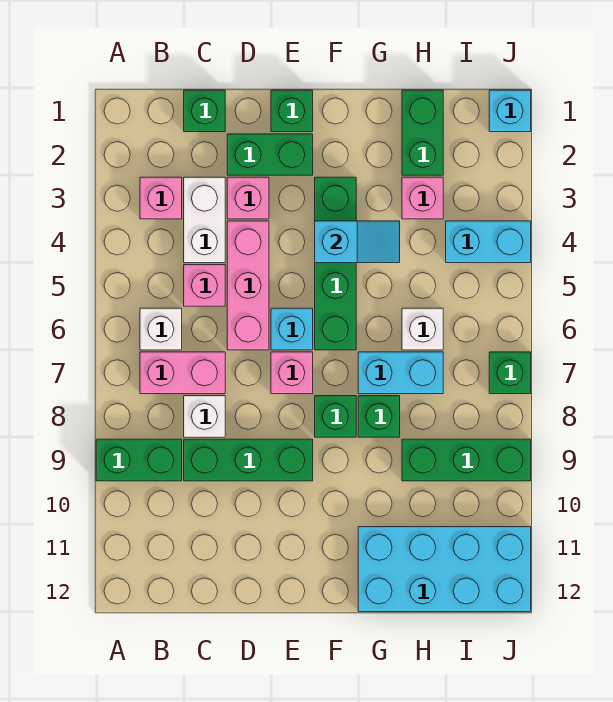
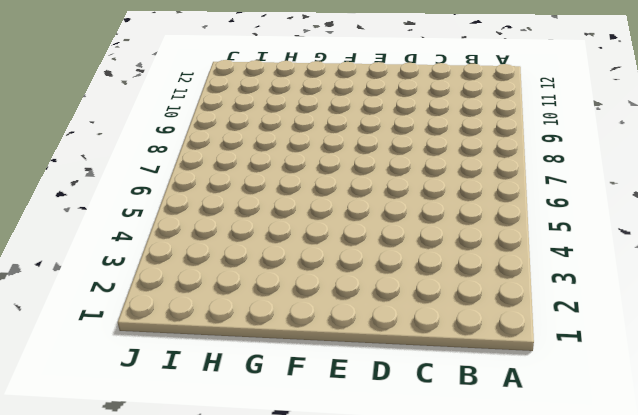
none -> green brick A9:B9 level 1
none -> pink brick B3 level 1
none -> white brick B6 level 1

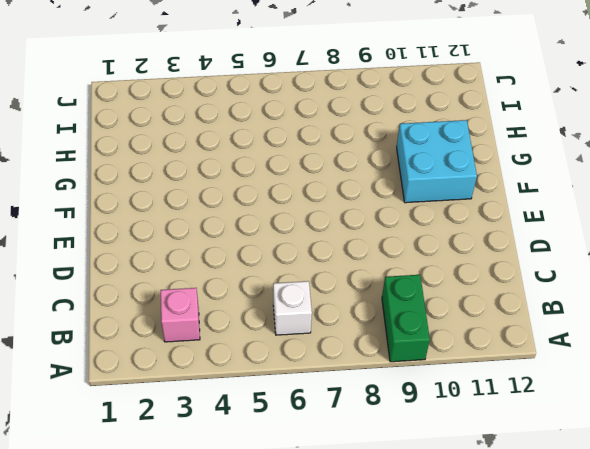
cyan brick F10:G11 level 1 -> cyan brick G11:J12 level 1
none -> pink brick B7:C7 level 1
none -> green brick C1 level 1
none -> white brick C3:C4 level 1

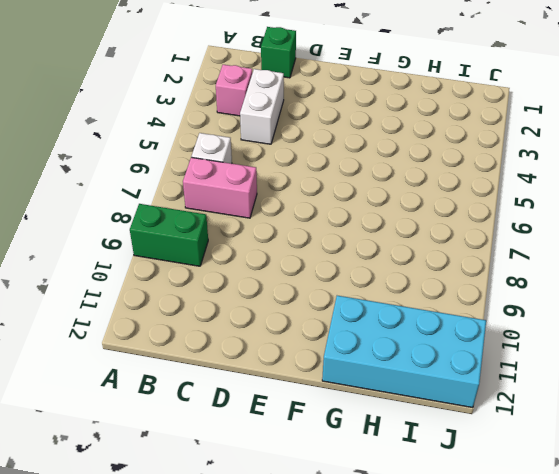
none -> pink brick C5 level 1
none -> white brick C8 level 1
none -> green brick C9:E9 level 1

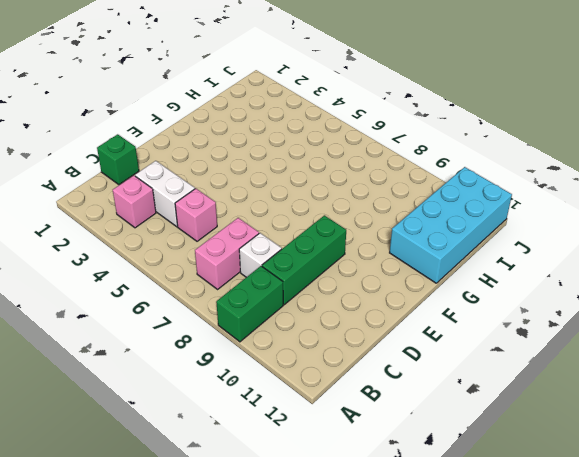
none -> white brick B6 level 1
none -> green brick D2:E2 level 1
none -> pink brick D3 level 1

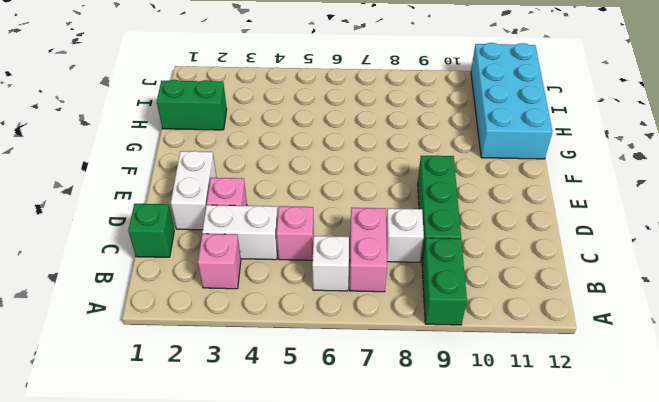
white brick D2:E2 level 1 -> green brick D2:E2 level 1
none -> pink brick D4:D6 level 1
none -> green brick E1 level 1
none -> cyan brick E6 level 1

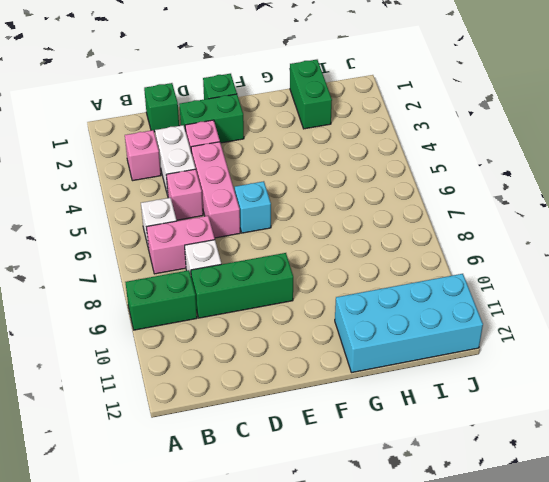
none -> pink brick E7 level 1
none -> green brick F3:F6 level 1
none -> green brick F8 level 1

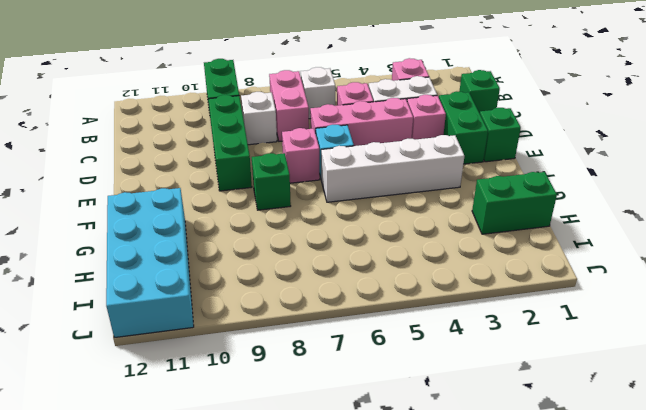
white brick F3:F6 level 1 -> green brick F3:F6 level 1
none -> cyan brick G7:H7 level 1
none -> green brick G8 level 1
none -> pink brick H3 level 1

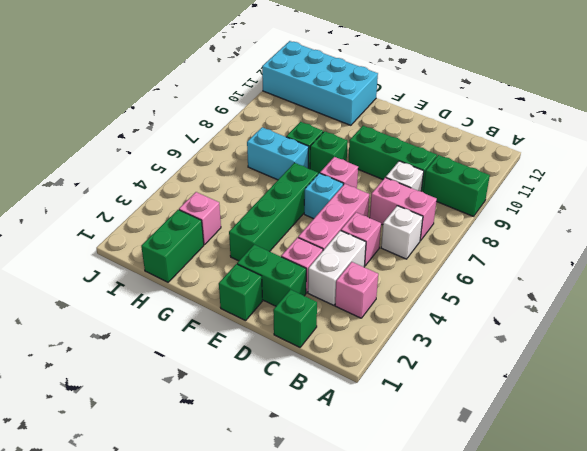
none -> white brick H6 level 1
none -> green brick H9:J9 level 1
none -> cyan brick I4:J4 level 1

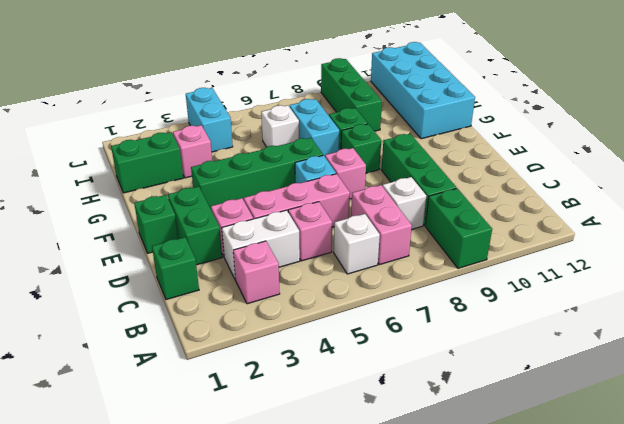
none -> cyan brick J1 level 1
none -> green brick J7 level 1
none -> cyan slope F4:G4 level 2 top F

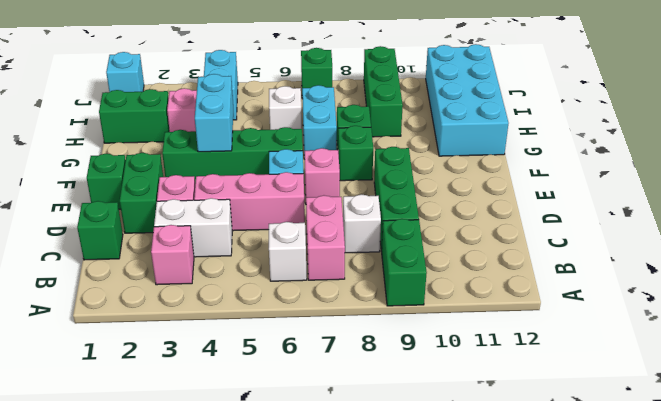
cyan brick F4:G4 level 2 -> cyan slope F4:G4 level 2 top F
none -> pink brick C5 level 1

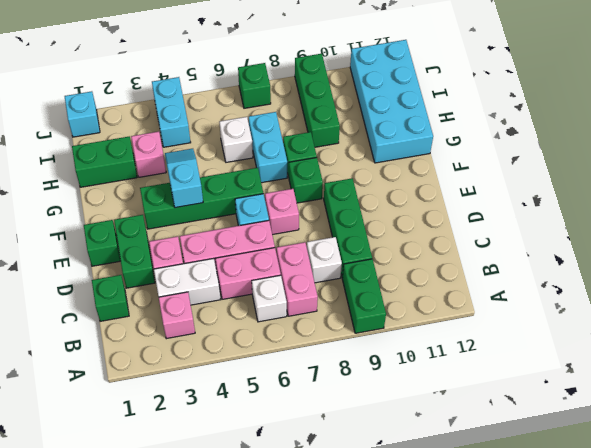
pink brick C5:C6 level 1 -> pink brick C5 level 1

